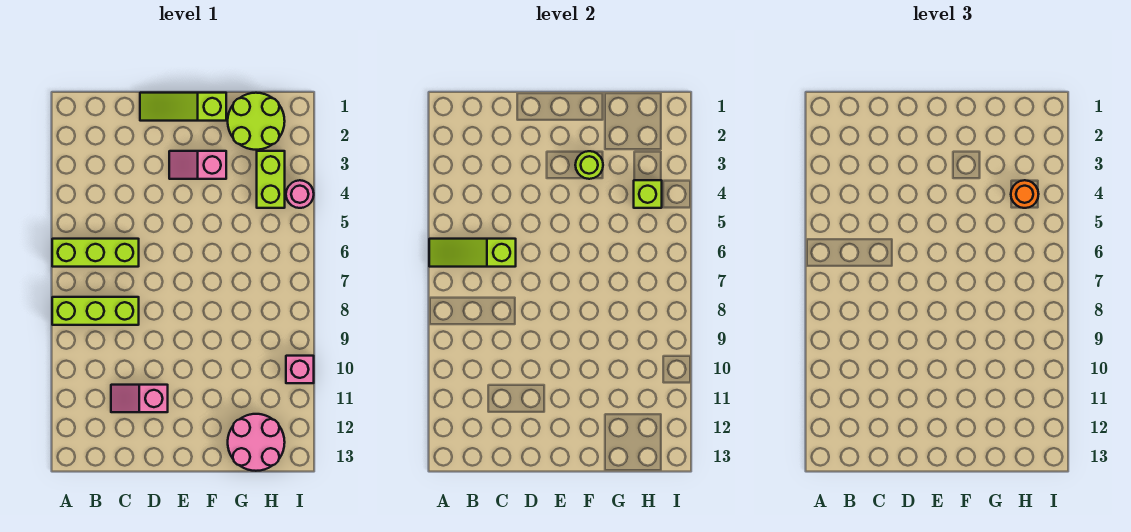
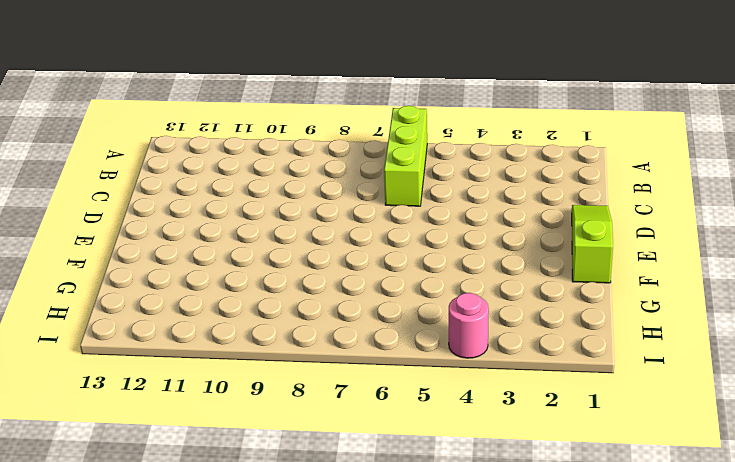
none -> lime brick A8:C8 level 1
none -> pink slope C11:D11 level 1 top D
none -> pink slope E3:F3 level 1 top F

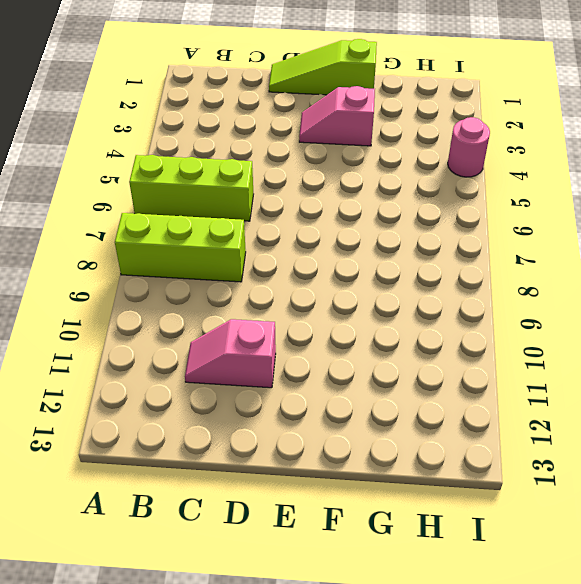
none -> lime round brick G1:H2 level 1
none -> pink round brick G12:H13 level 1
none -> lime brick H3:H4 level 1

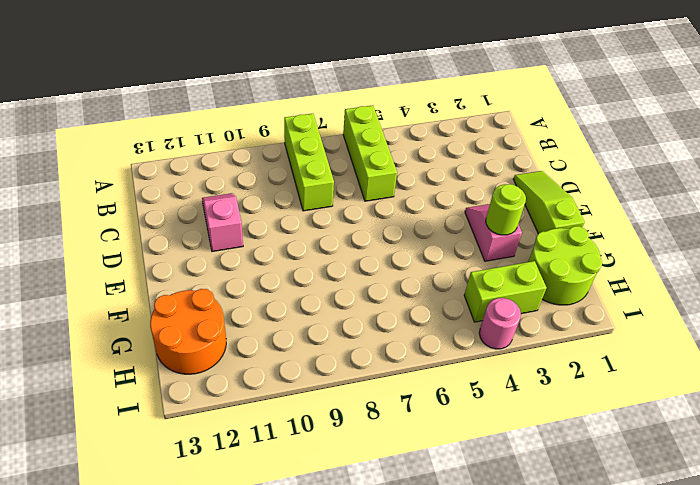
orange round brick G12:H13 level 1 -> pink round brick G12:H13 level 1
none -> pink brick I10 level 1
none -> lime slope A6:C6 level 2 top C
none -> lime brick H4 level 2

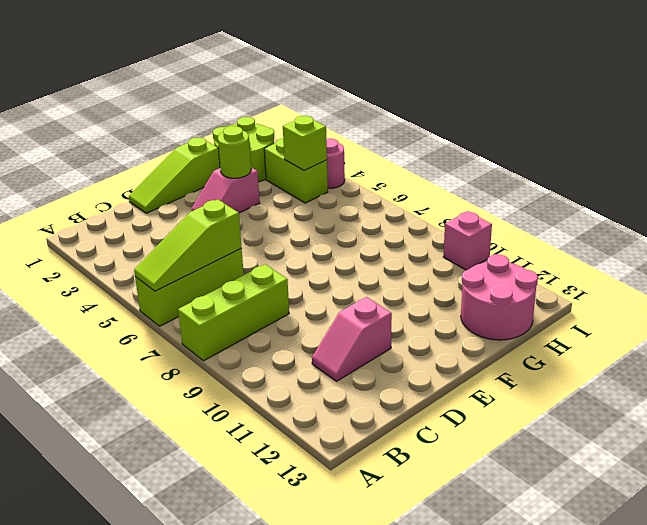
none -> orange round brick H4 level 3

